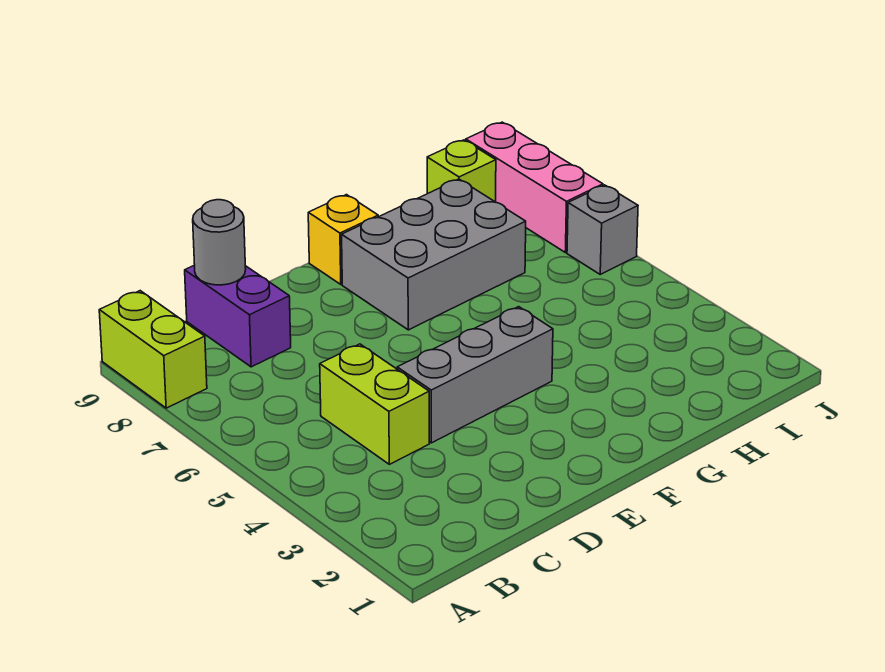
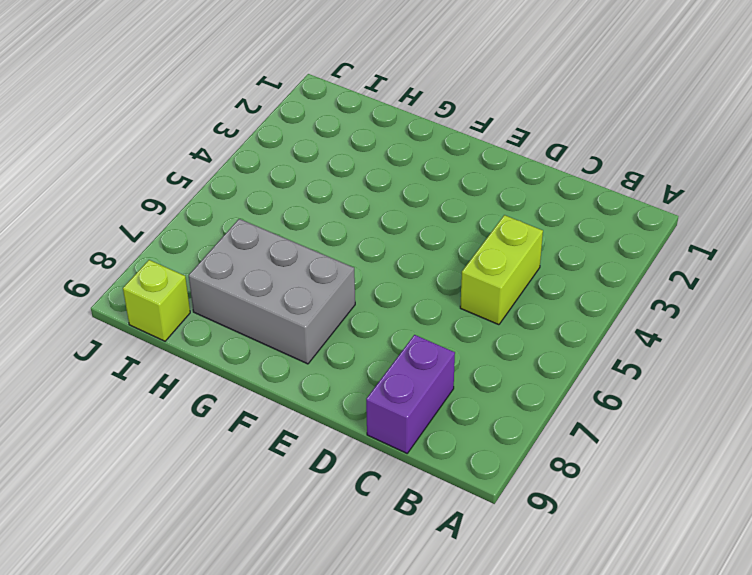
none -> lime brick A8:A9 level 1
none -> grey brick D4:F4 level 1

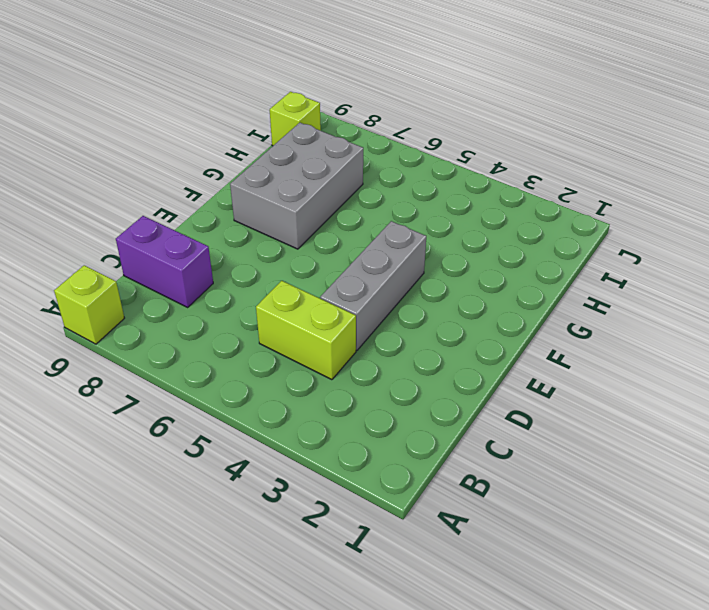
lime brick A9 level 1 -> lime brick A8:A9 level 1
none -> yellow brick F9 level 1
none -> grey brick J6 level 1

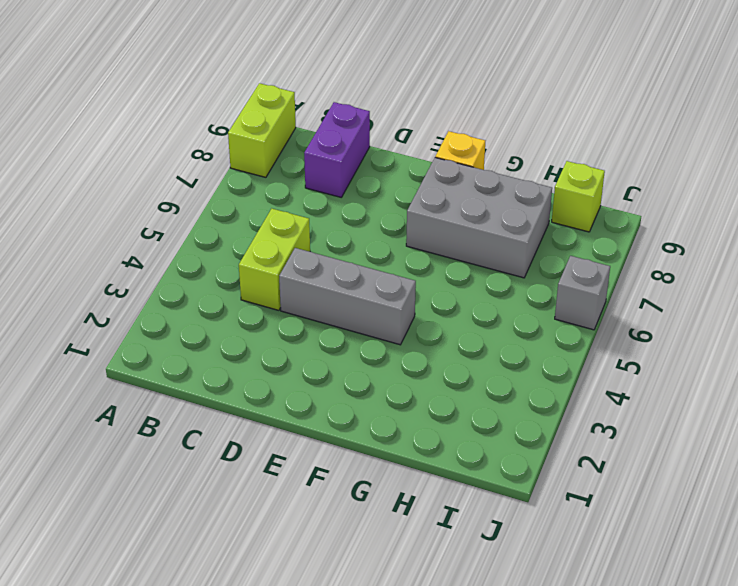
none -> pink brick J7:J9 level 1
none -> grey round brick C9 level 2

